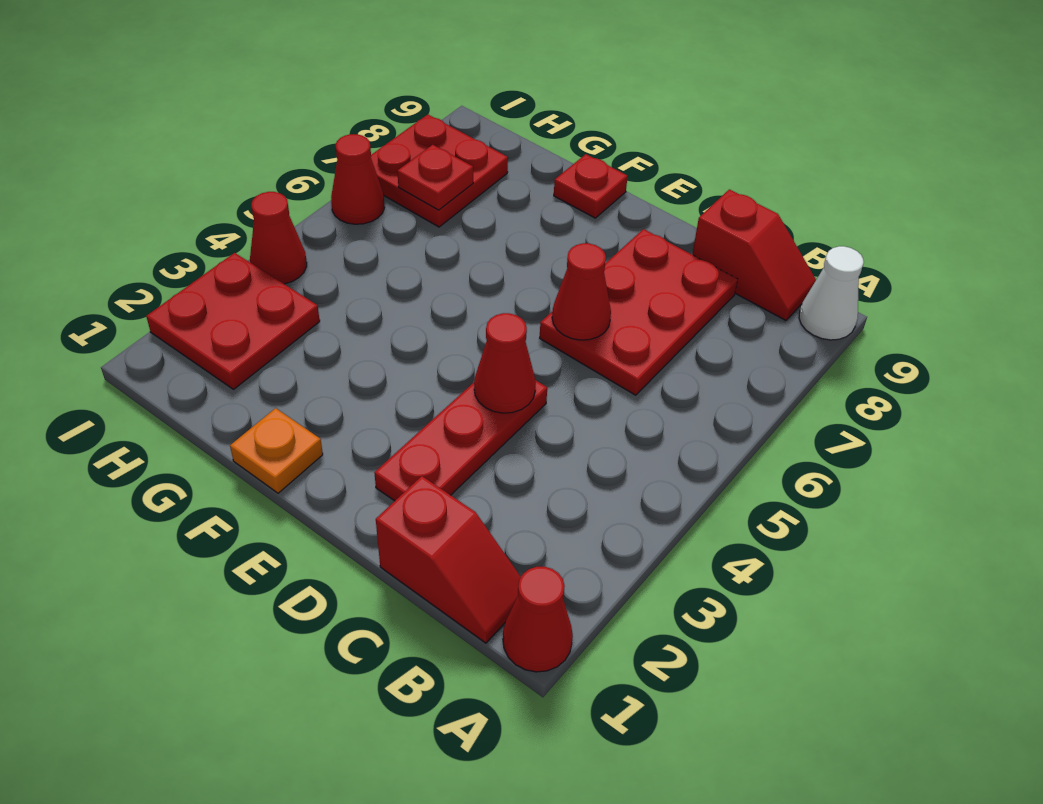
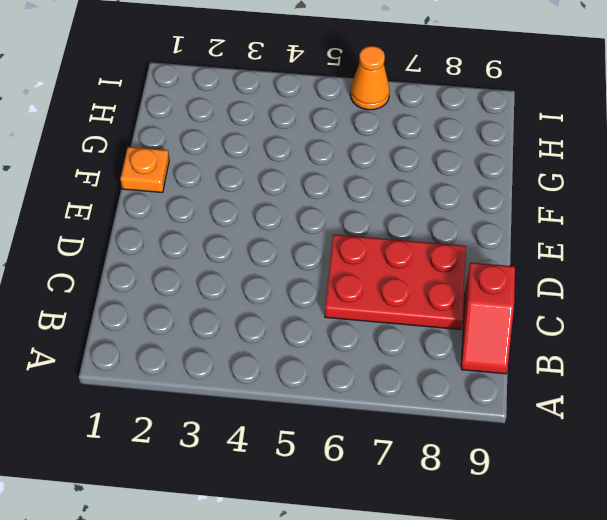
orange cone I6 level 1 -> red cone I6 level 1
none -> red cone A1 level 1
none -> white cone A9 level 1
none -> red slope B1:C1 level 1 top C

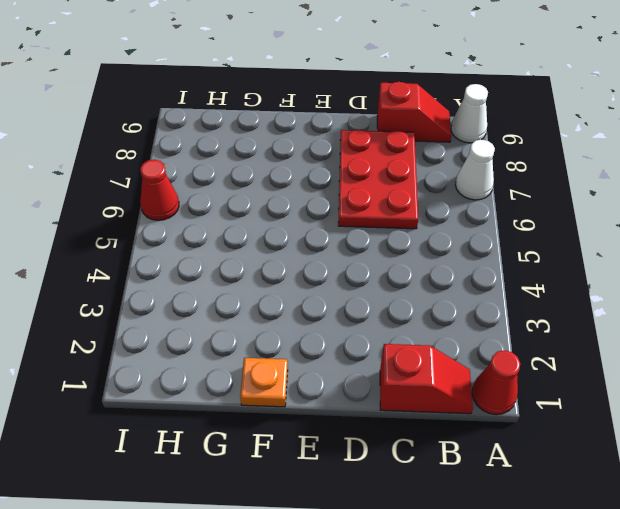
white cone A7 level 1 -> none
none -> red plate D2:D4 level 1
none -> red plate F9 level 1
none -> red plate H2:I3 level 1

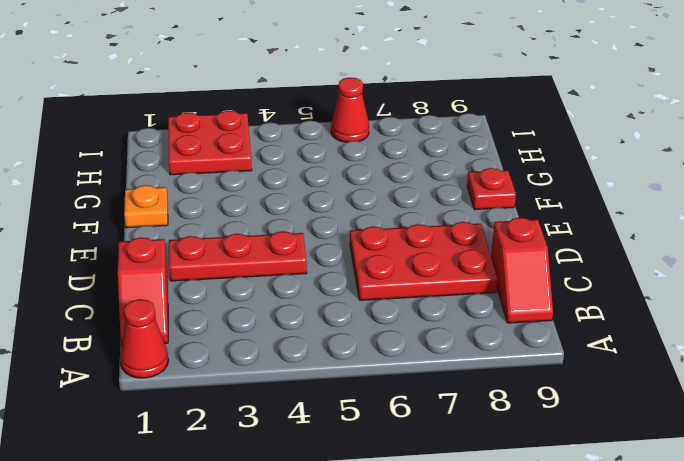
none -> white cone A9 level 1
none -> red plate H7:I8 level 1
none -> red cone I4 level 1

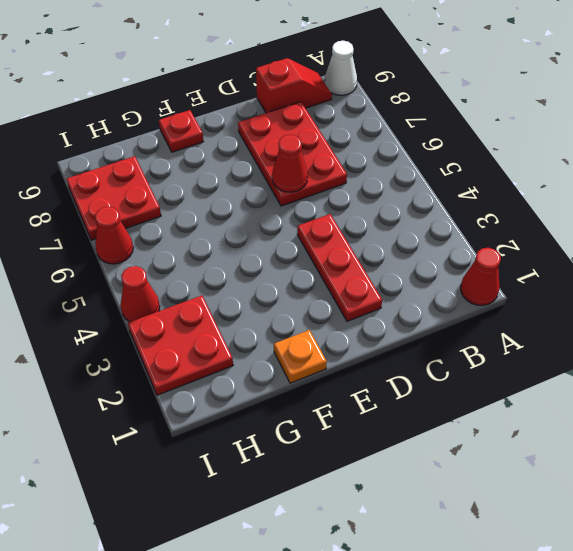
none -> red slope B1:C1 level 1 top C
none -> red cone D4 level 2
none -> red plate H7 level 2

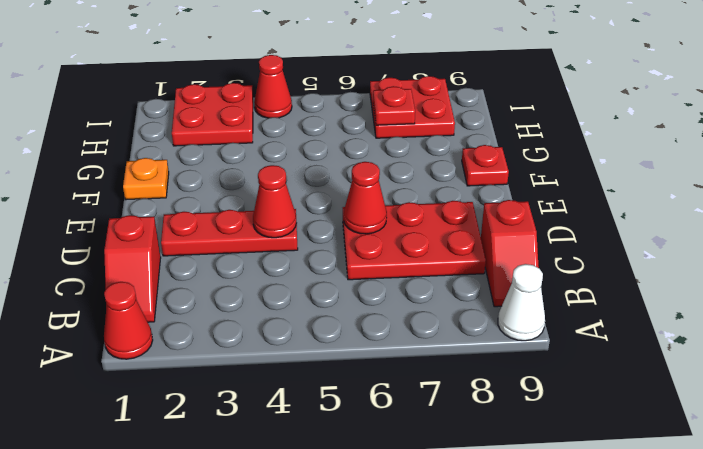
none -> red cone I6 level 1

